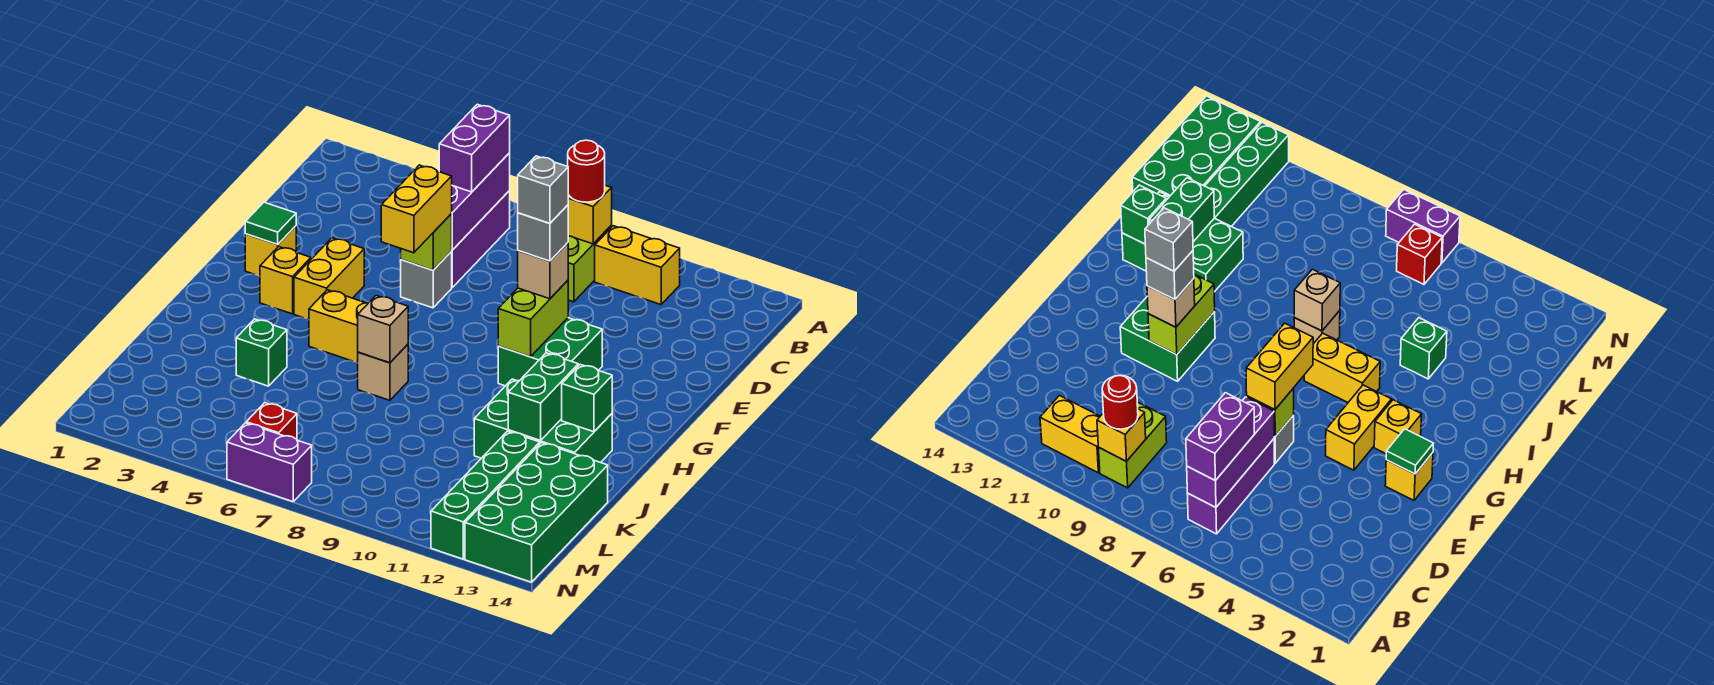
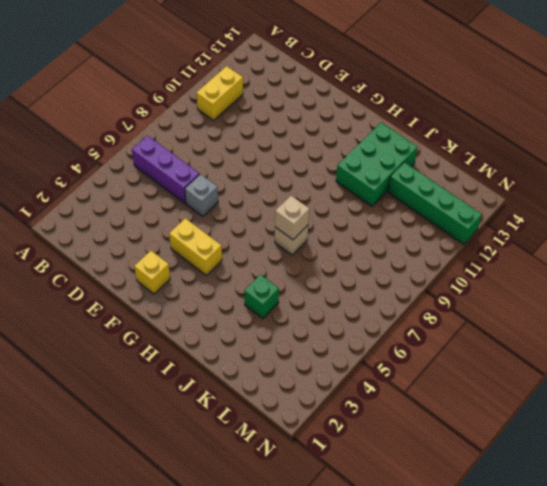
none -> lime brick B9:C9 level 1
none -> green brick F10:G11 level 1
none -> yellow brick G3 level 1
none -> yellow brick H5:H6 level 1

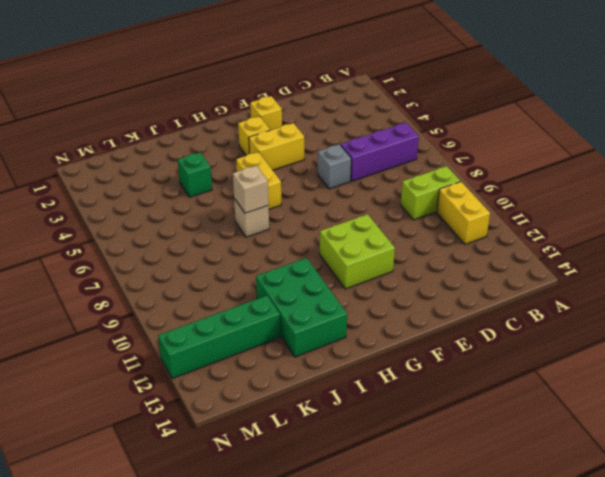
lime brick F10:G11 level 1 -> green brick F10:G11 level 1
none -> green brick K13:N14 level 1
none -> red brick M6 level 1
none -> purple brick N6:N7 level 1
none -> purple brick B6:D6 level 2

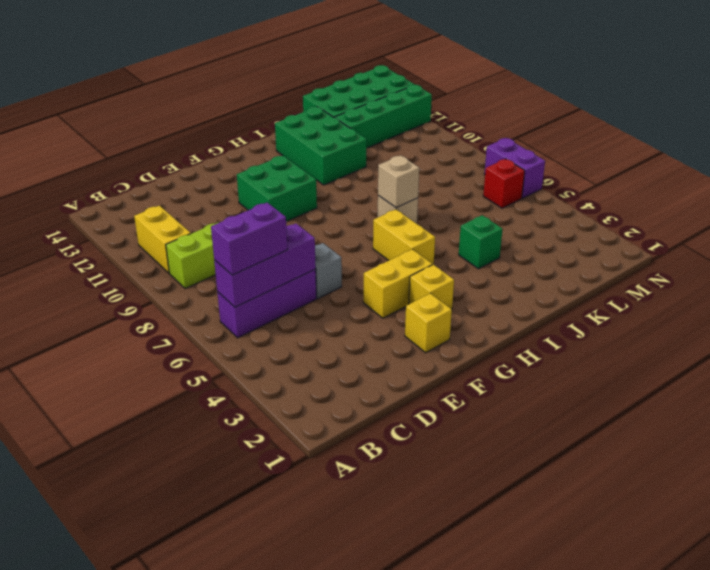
none -> yellow brick B9 level 2
none -> lime brick E6 level 2
none -> green tile F2 level 2
none -> lime brick F10:G10 level 2

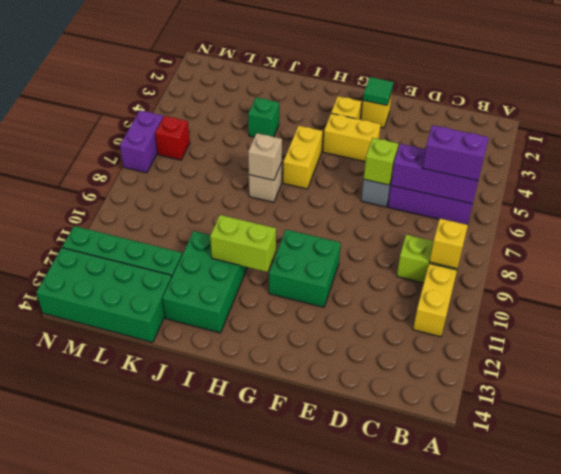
lime brick H11:I11 level 2 -> lime brick F10:G10 level 2
none -> green brick I12:J12 level 2
none -> green brick I13 level 2
none -> red round brick B9 level 3
none -> yellow brick E6:F6 level 3

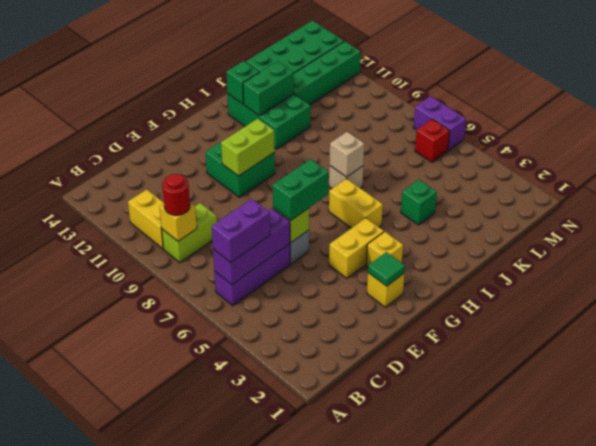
green brick E6:F6 level 3 -> yellow brick E6:F6 level 3
none -> tan brick F10 level 3
none -> grey brick F10 level 4
none -> grey brick F10 level 5

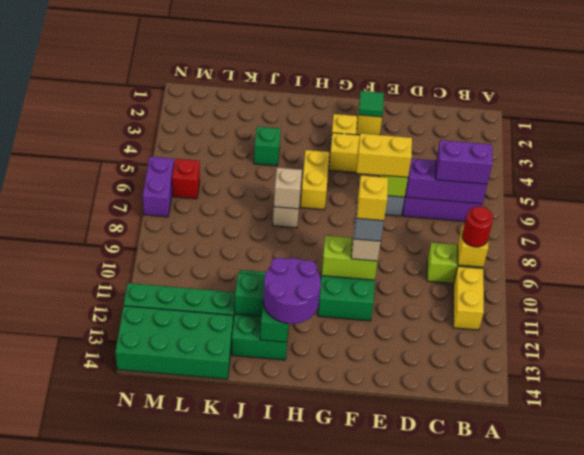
yellow brick F10 level 5 -> grey brick F10 level 5
purple round brick H12:I13 level 3 -> none

